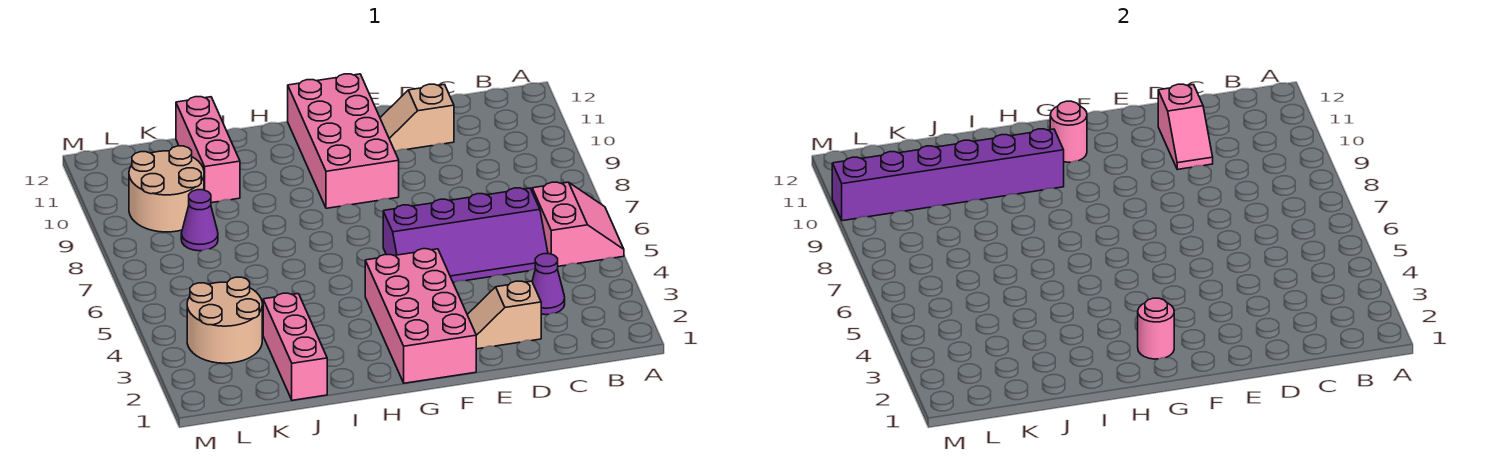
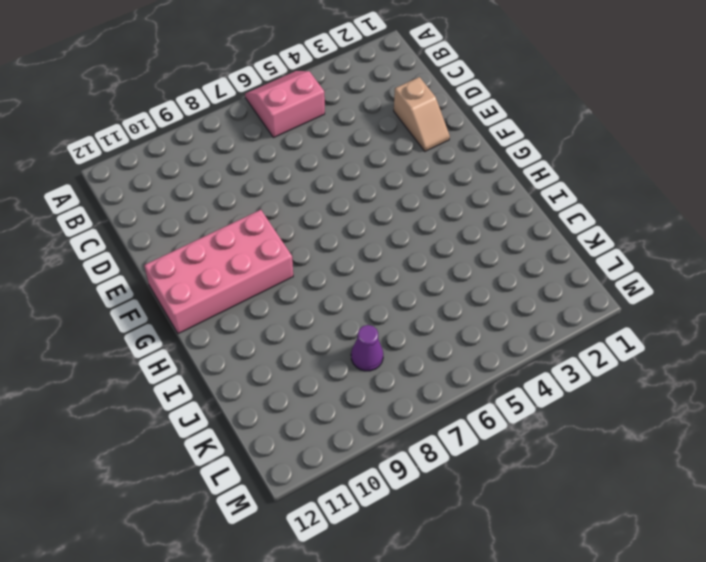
none -> purple cone C3 level 1
none -> purple slope C5:F6 level 1 top 6
none -> tan slope D11:E11 level 1 top D

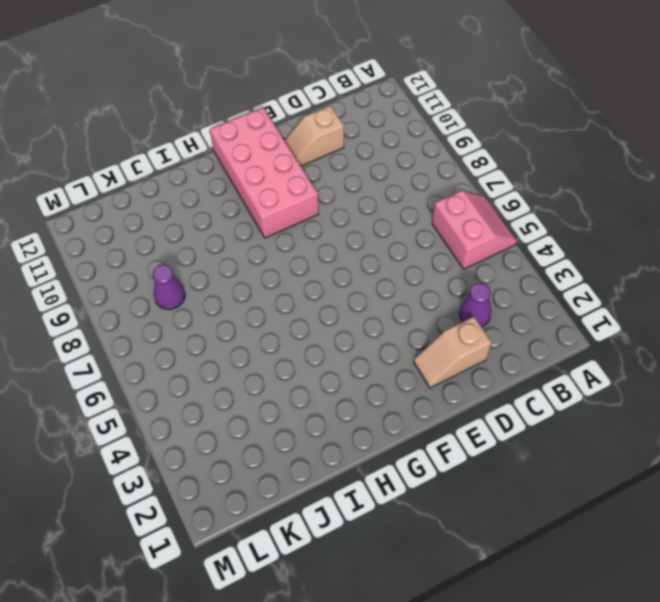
none -> purple slope C5:F6 level 1 top 6
none -> pink brick F1:G4 level 1
none -> pink brick J1:J3 level 1

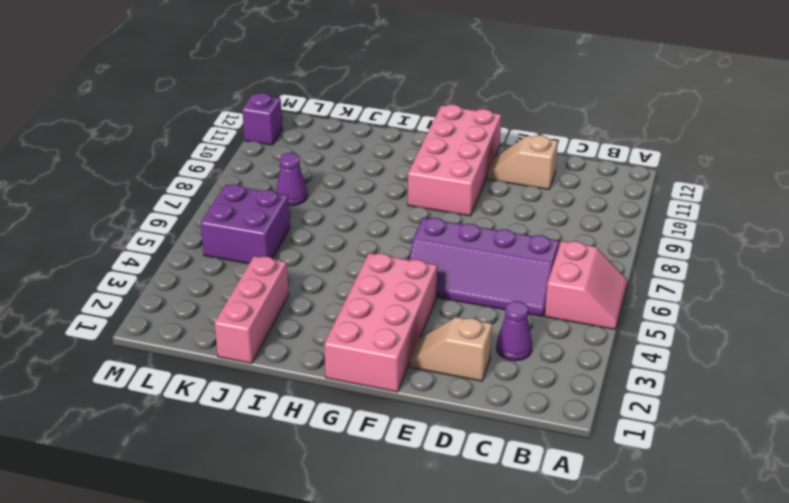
purple brick K5:L6 level 1 -> none
purple brick M11 level 1 -> none
none -> pink brick J10:J12 level 1
none -> tan round brick K3:L4 level 1
none -> tan round brick K9:L10 level 1

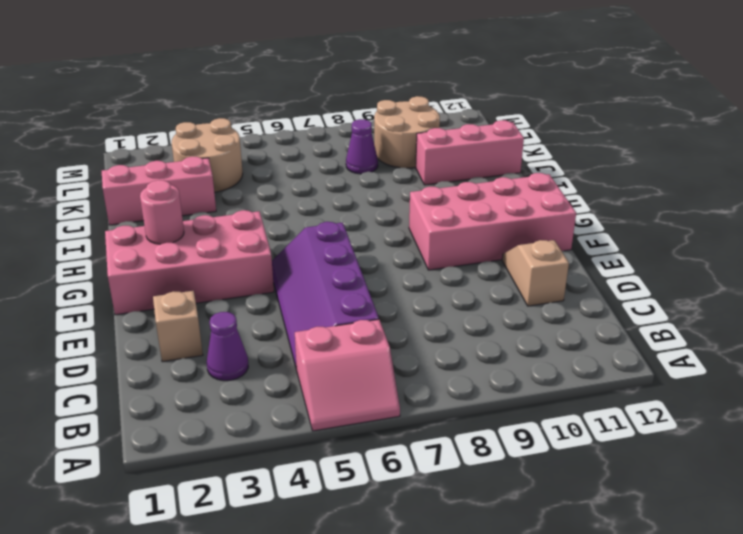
none -> pink slope D10:D11 level 2 top 11
none -> pink round brick G11 level 2
none -> purple brick H10:M10 level 2

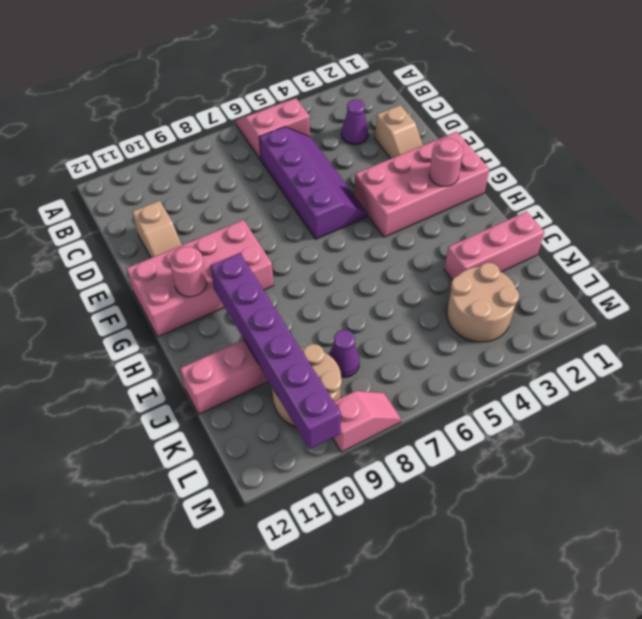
pink slope M8:M9 level 1 top 9 -> pink slope D10:D11 level 2 top 11

